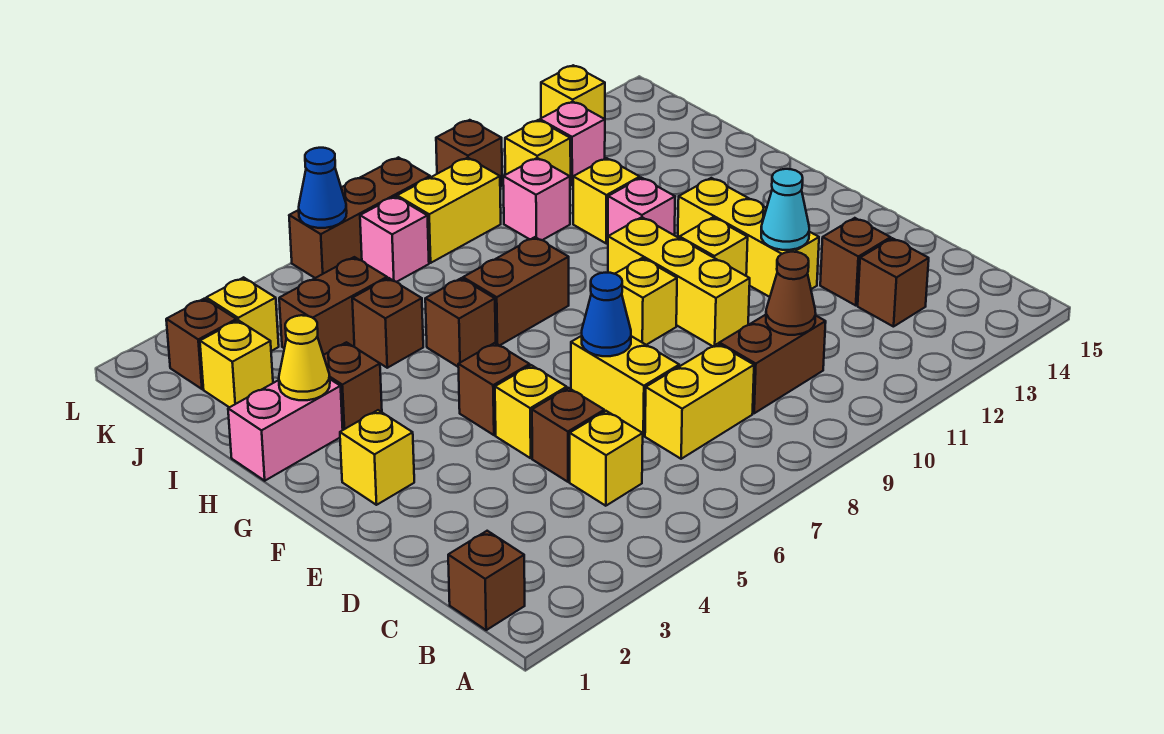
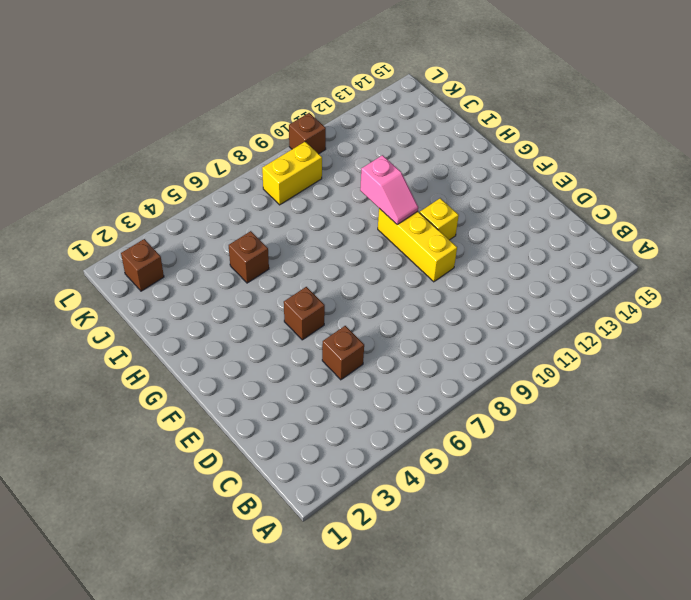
pink slope G10:H10 level 2 top H -> none
none -> brown brick B1 level 1
none -> yellow brick C5 level 1
none -> yellow brick C7:C8 level 1
none -> brown brick C9:C10 level 1

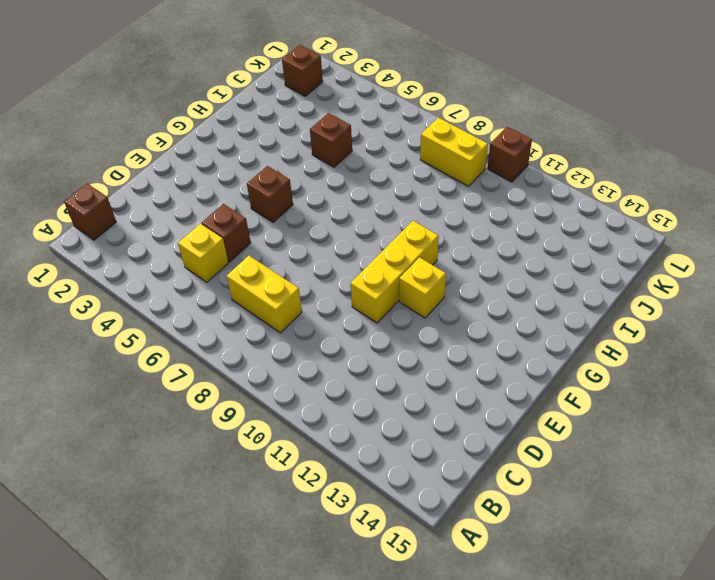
none -> brown brick C9:C10 level 1
none -> brown brick C13 level 1
none -> yellow brick D7:E7 level 1
none -> brown brick D13 level 1

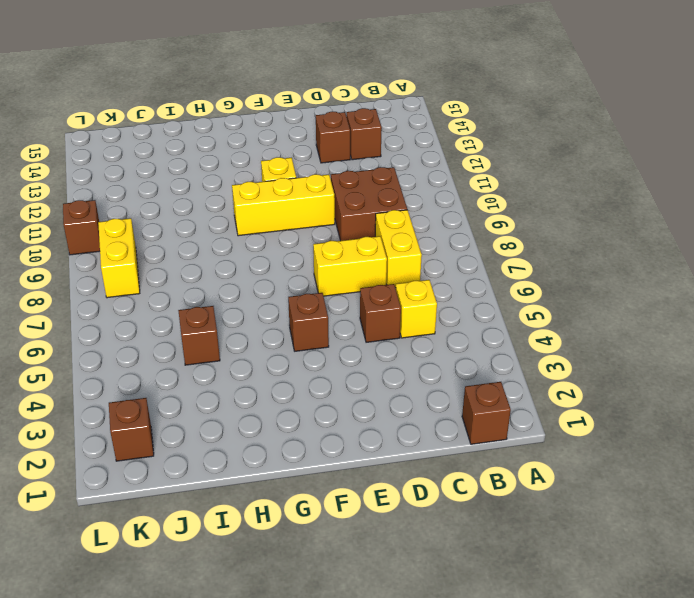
brown brick C9:D10 level 1 -> brown brick C9:C10 level 1
none -> yellow brick E5 level 1
none -> yellow brick E12:G12 level 1
none -> yellow brick F2 level 1
none -> yellow brick F9 level 1

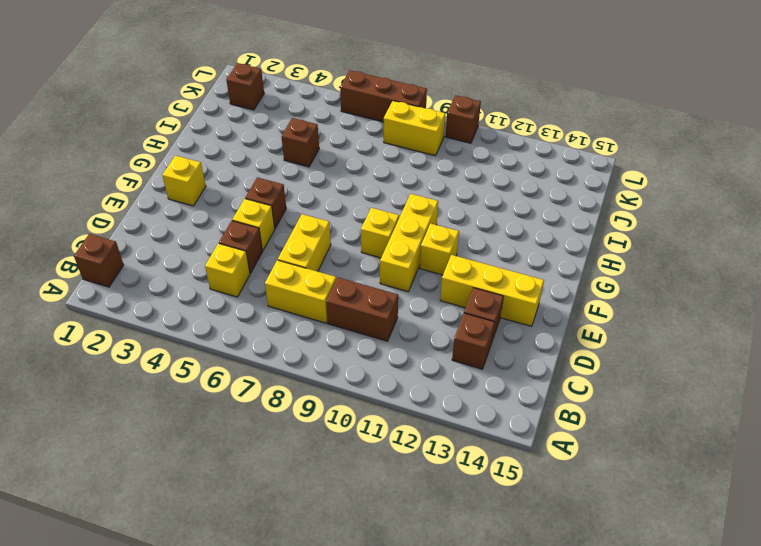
yellow brick E12:E14 level 1 -> yellow brick E12:G12 level 1
none -> pink brick H1:H2 level 1
none -> brown brick H3 level 1
none -> brown brick H6 level 1
none -> brown brick H7:H8 level 1

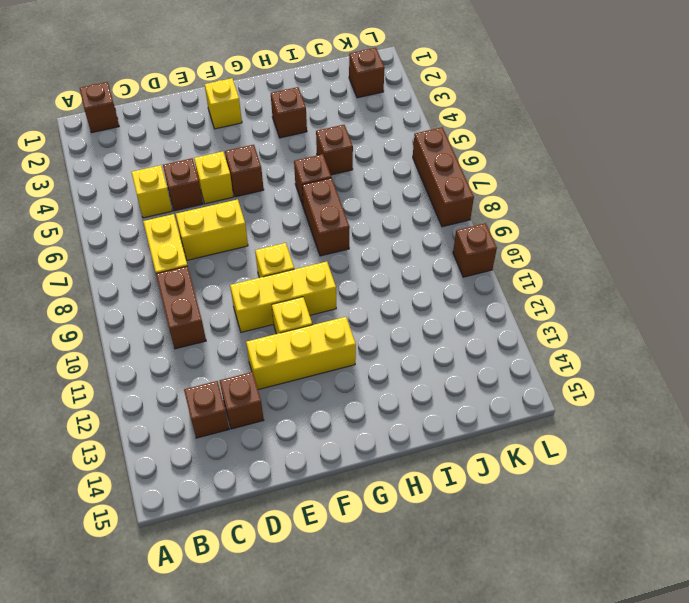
none -> pink brick H1:H2 level 1
none -> pink brick H11 level 1
none -> yellow brick I11 level 1
none -> yellow brick J2 level 1

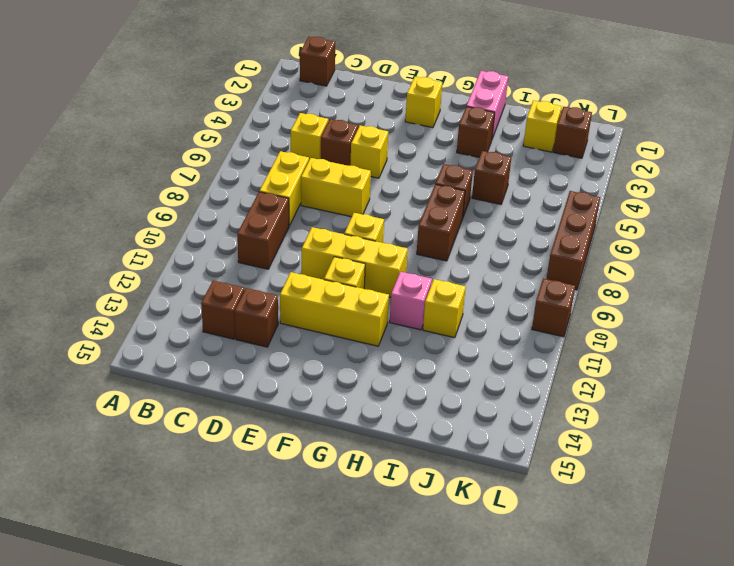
none -> brown brick F5 level 1
none -> brown brick J4:J5 level 1
none -> pink brick J10 level 1
none -> yellow brick K3 level 1

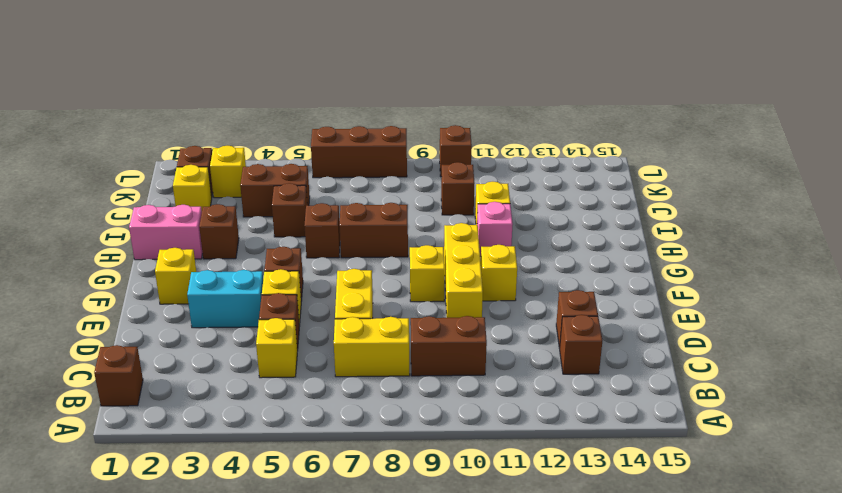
cyan brick E3:E4 level 1 -> none
brown brick J10 level 1 -> pink brick J10 level 1
none -> yellow brick E12:G12 level 1
none -> pink brick K7 level 1
none -> yellow brick K8:K9 level 1
none -> yellow brick K11 level 1

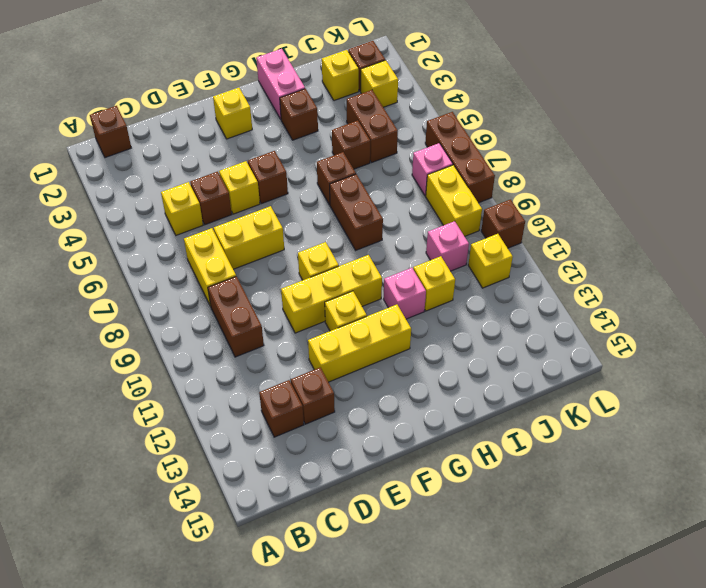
none -> pink brick K12 level 1
none -> yellow brick L13 level 1
none -> brown cone C10 level 2
none -> blue cone E7 level 2

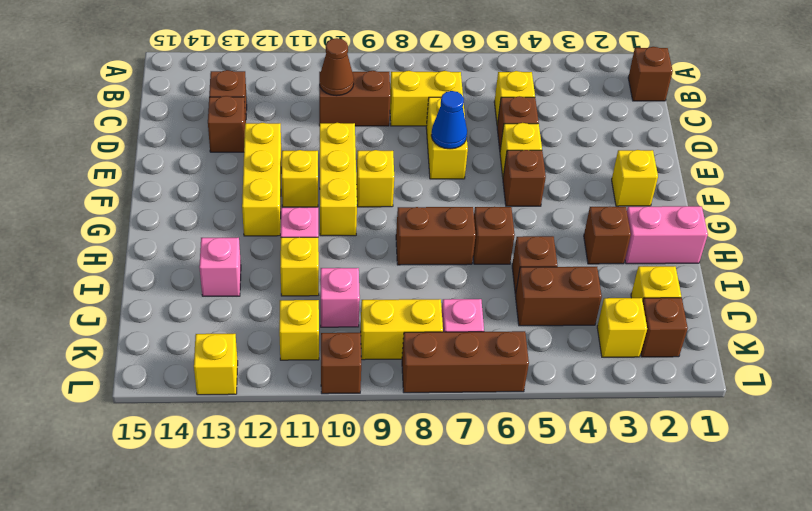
pink brick I13 level 1 -> pink brick K12 level 1
none -> cyan cone E12 level 2
none -> yellow cone H2 level 2
none -> blue cone L6 level 2

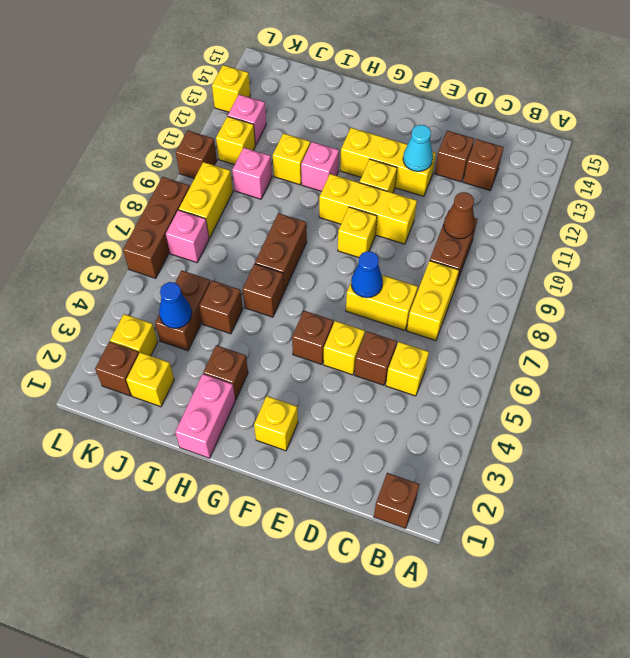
blue cone J4 level 2 -> blue cone L6 level 2
none -> yellow cone H2 level 2

